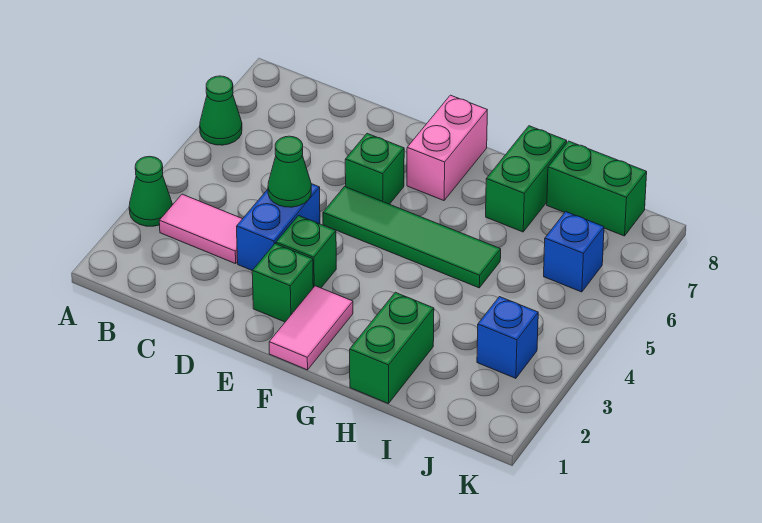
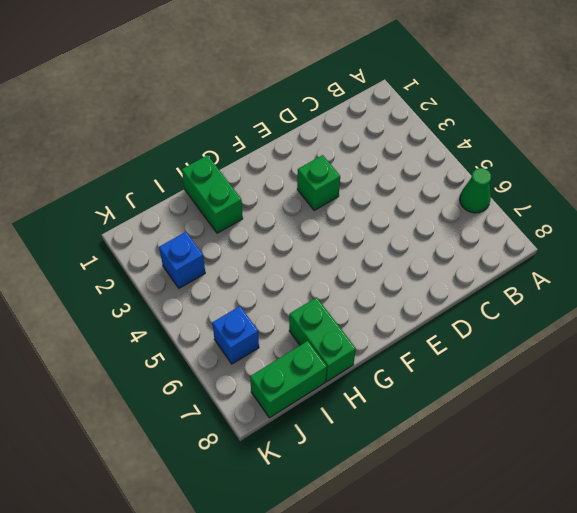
none -> green cone A3 level 1
none -> pink tile B3:C3 level 1
none -> blue brick D3:D4 level 1

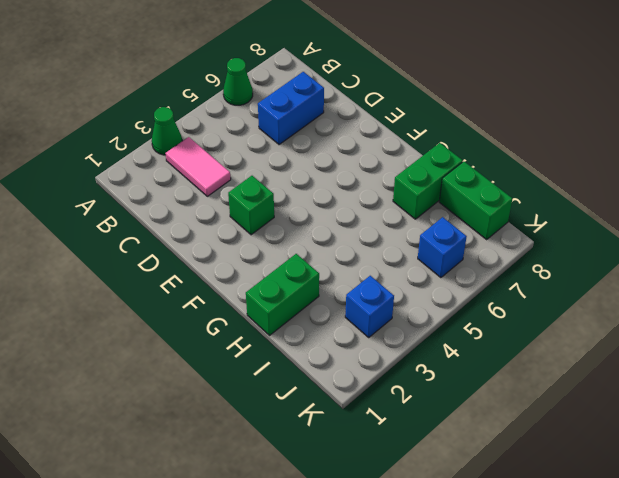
blue brick C6:C7 level 1 -> blue brick D3:D4 level 1
none -> green brick E2 level 1
none -> green tile E5:H5 level 1
none -> green brick E6 level 1

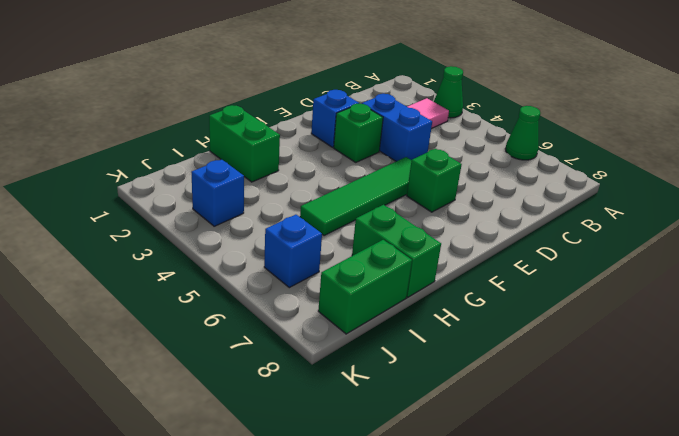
blue brick E2 level 1 -> green brick E2 level 1
none -> pink tile F1:F2 level 1
none -> pink brick F7:F8 level 1
none -> green cone D4 level 2

